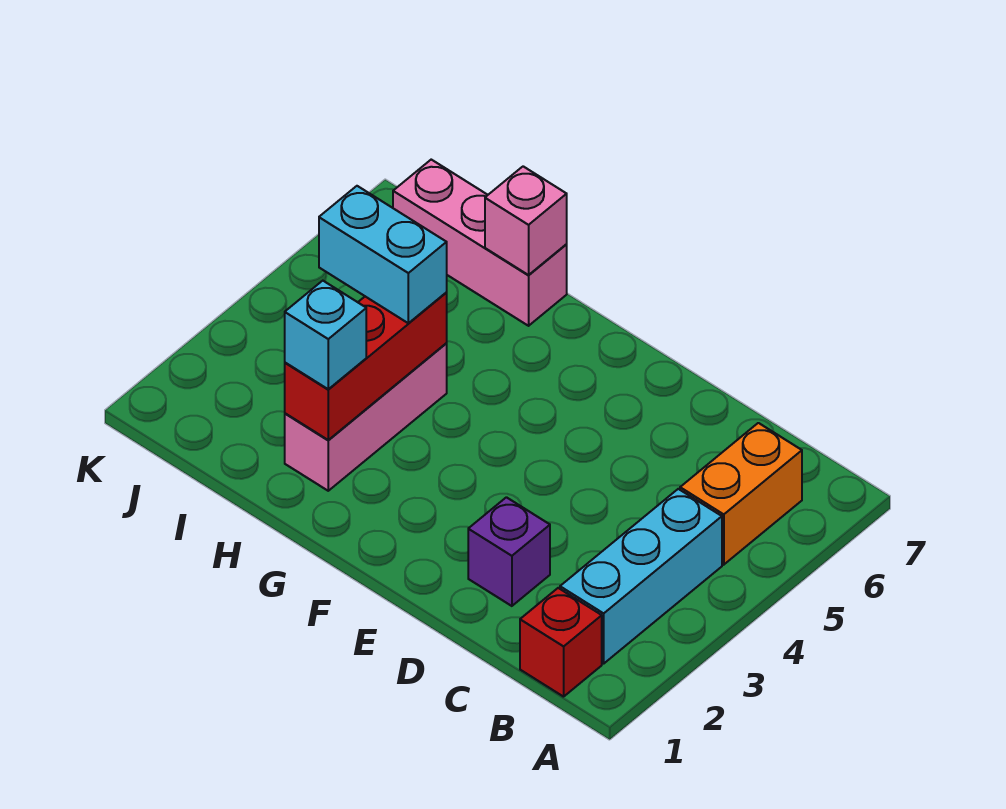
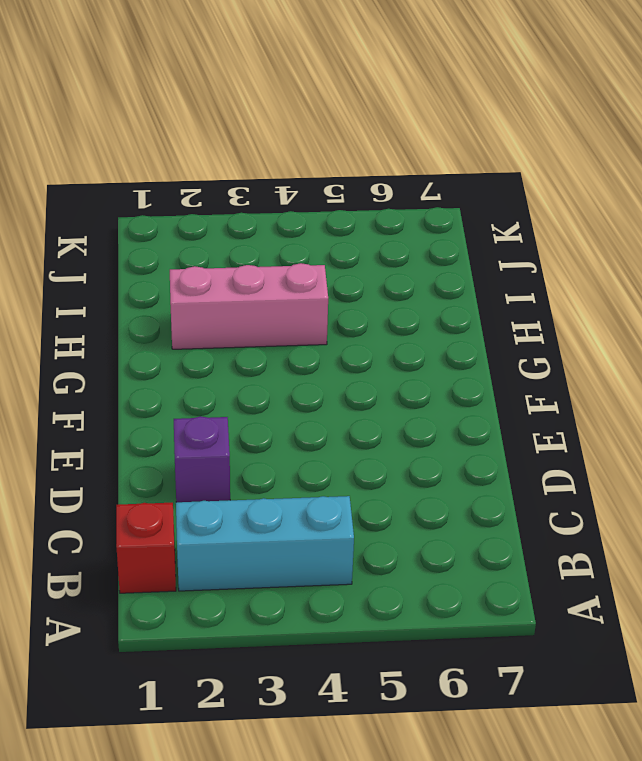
none -> orange brick B5:B6 level 1
none -> pink brick H7:J7 level 1

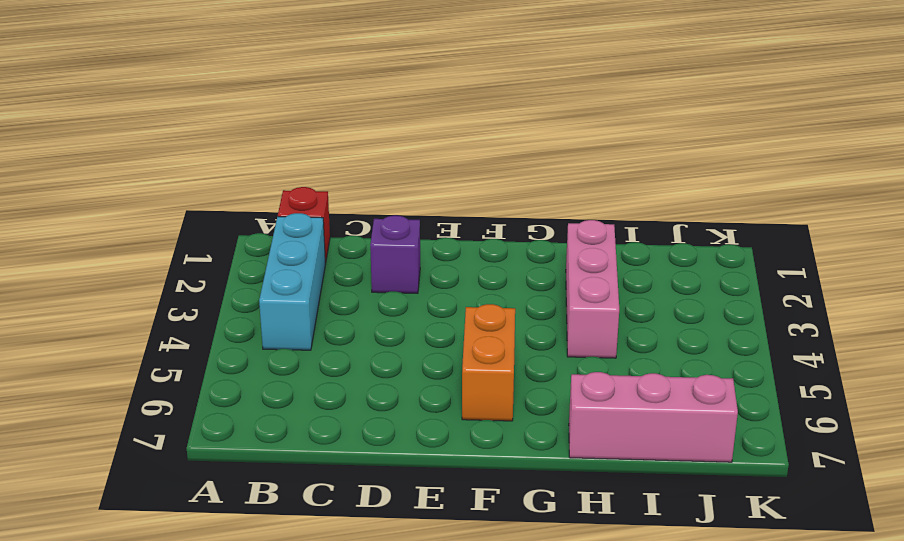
orange brick F5:F6 level 1 -> orange brick B5:B6 level 1
none -> red brick H2:H4 level 2
none -> pink brick H7 level 2

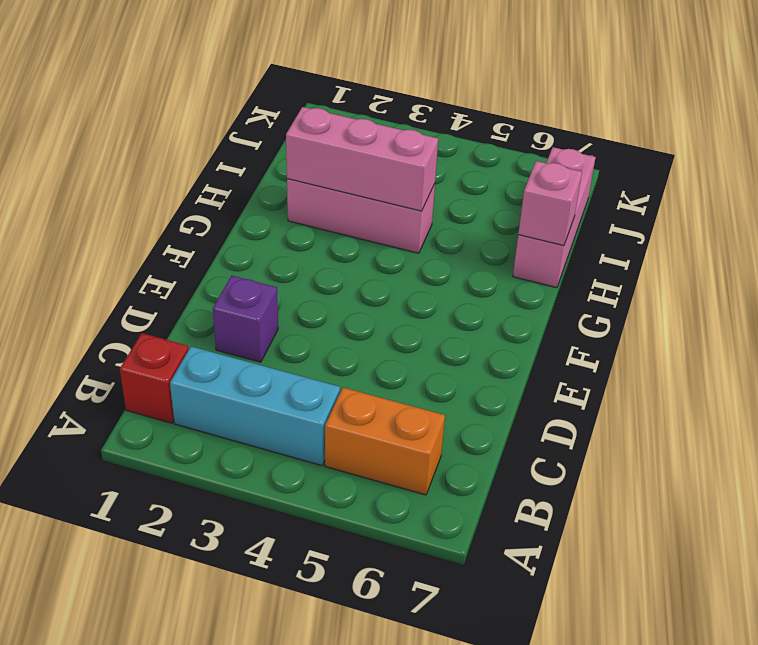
pink brick H2:H4 level 2 -> red brick H2:H4 level 2
none -> cyan brick H2 level 3
none -> cyan brick H4:I4 level 3

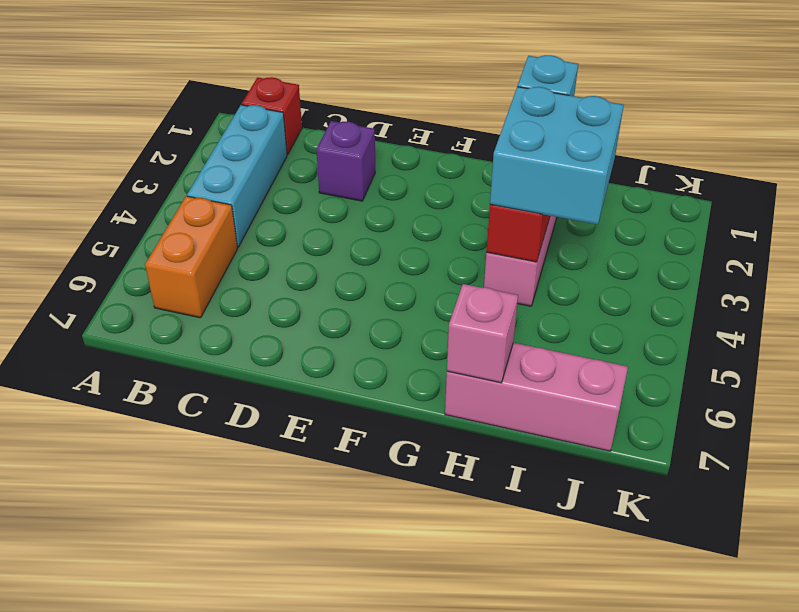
cyan brick H3:I4 level 3 -> cyan brick H4:I4 level 3

